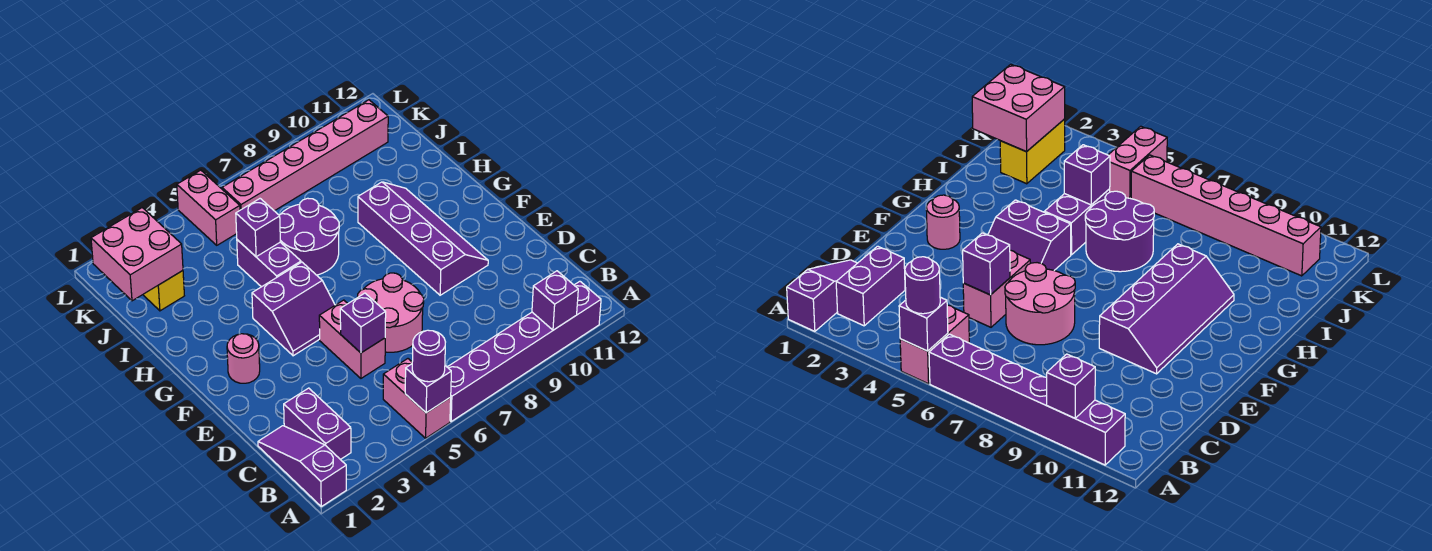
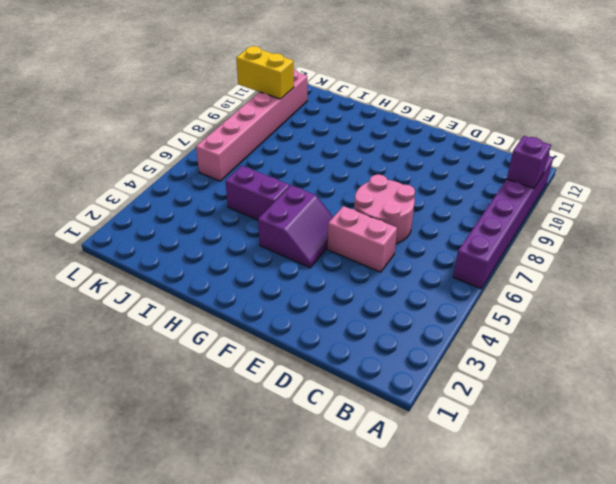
yellow brick K10:L10 level 2 -> yellow brick J2:K2 level 1
none -> purple slope A1:C1 level 1 top A
none -> pink brick A5:B5 level 1
none -> purple brick B2:C2 level 1

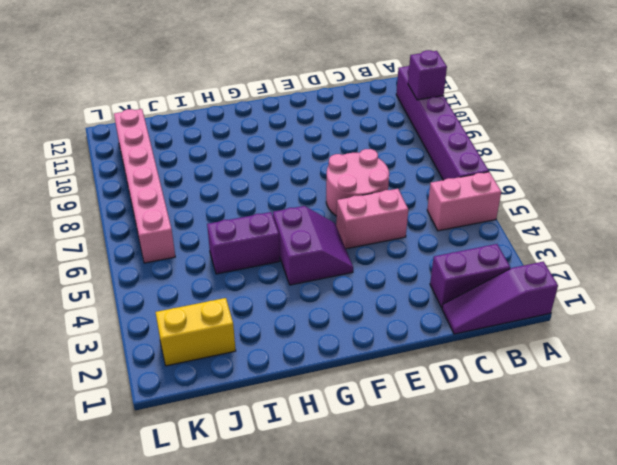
none -> purple slope E9:H10 level 1 top 9
none -> pink round brick F2 level 1
none -> purple round brick H6:I7 level 1

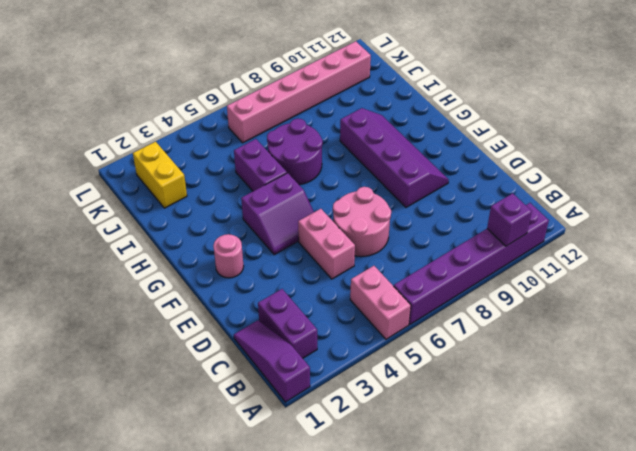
none -> pink brick K5:L5 level 1
none -> purple brick A5 level 2
none -> purple brick D5 level 2

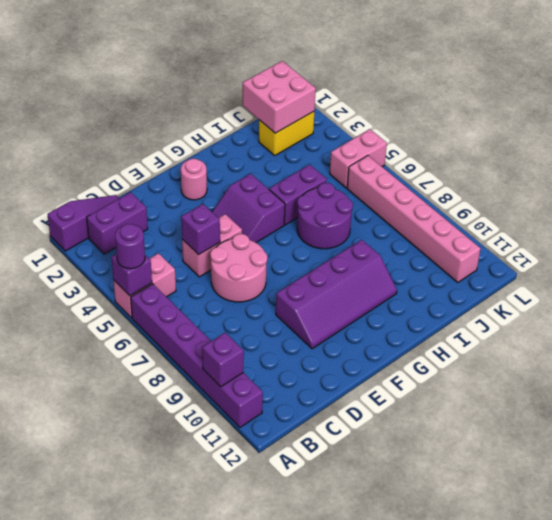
none -> purple brick I5 level 2

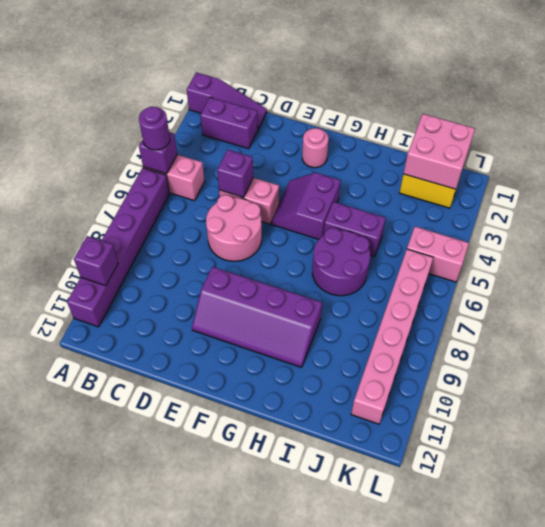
none -> purple brick I5 level 2

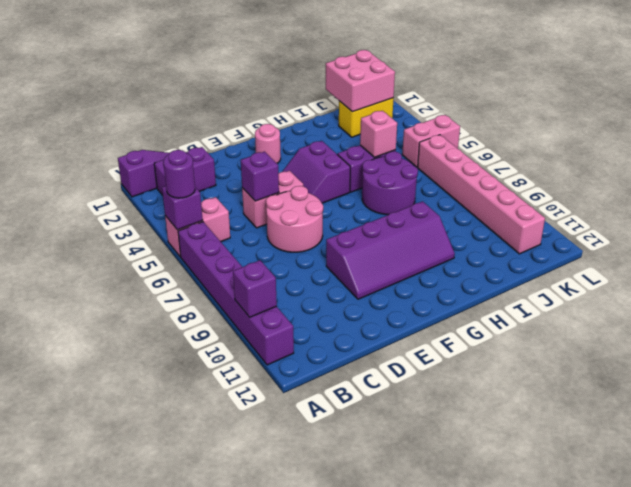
pink brick I5 level 2 -> purple brick I5 level 2

